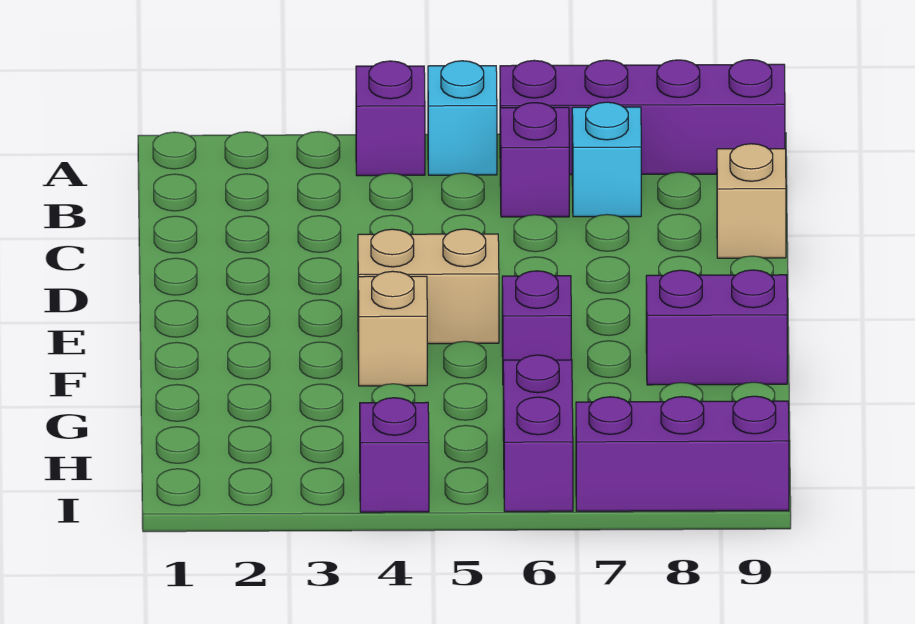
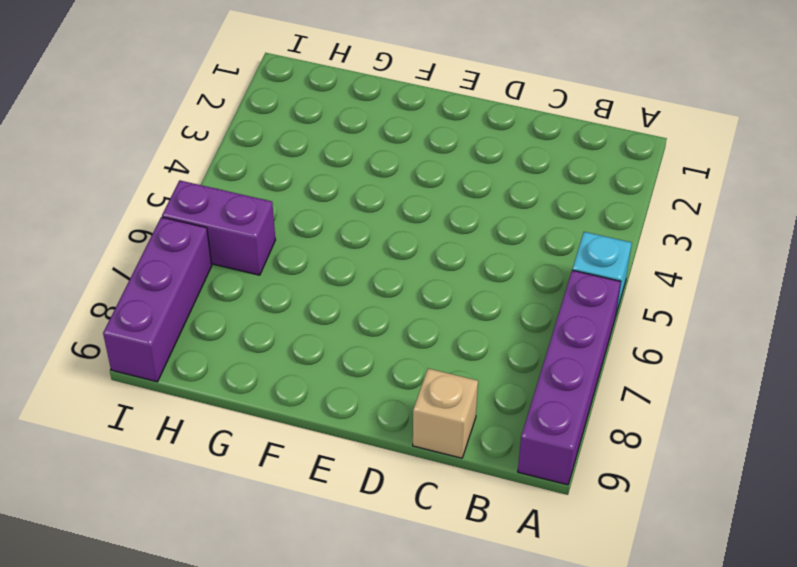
none -> purple brick A4 level 1
none -> purple brick B6 level 1
none -> cyan brick B7 level 1

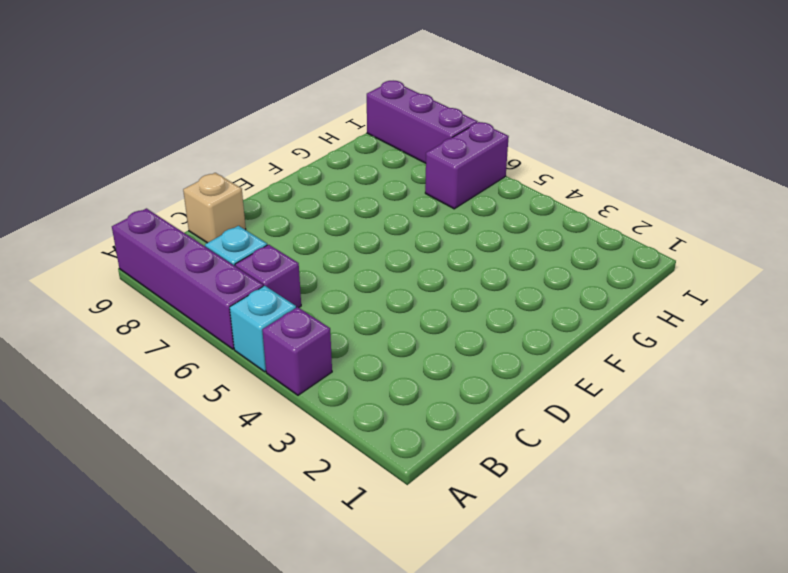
none -> tan brick E4:E5 level 1
none -> tan brick F4 level 1
none -> purple brick F6 level 1

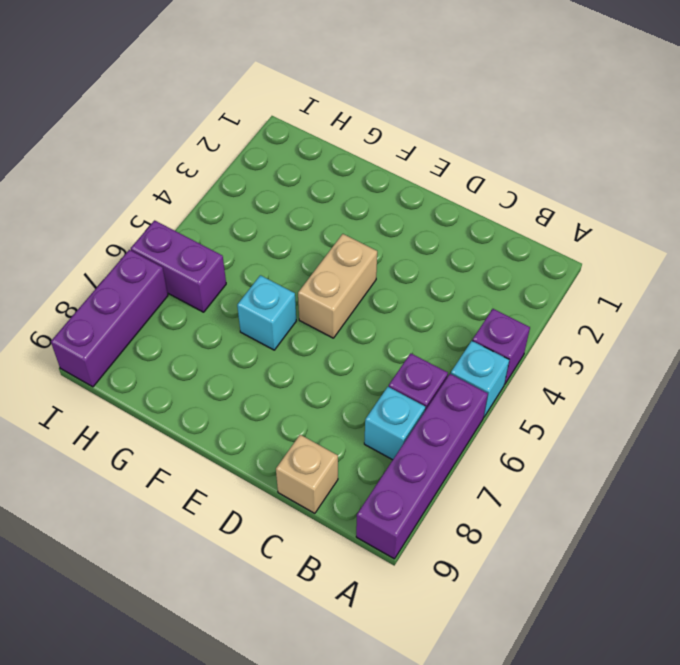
cyan brick F6 level 1 -> purple brick F6 level 1
none -> tan brick F4 level 1
none -> purple brick F8:F9 level 1
none -> purple brick I4 level 1

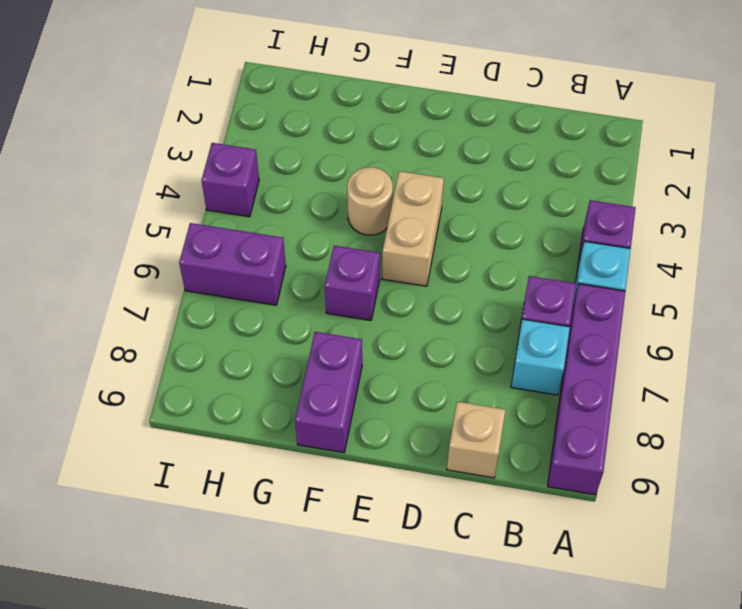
tan round brick F4 level 1 -> tan brick F4 level 1
none -> purple brick I7:I9 level 1

